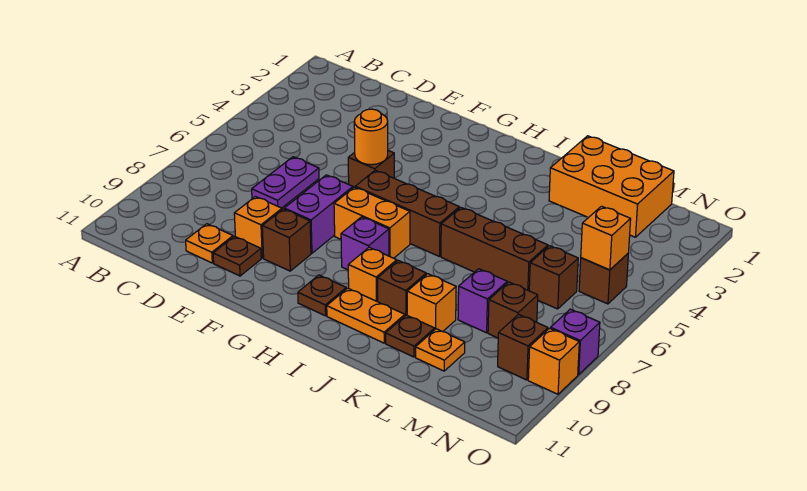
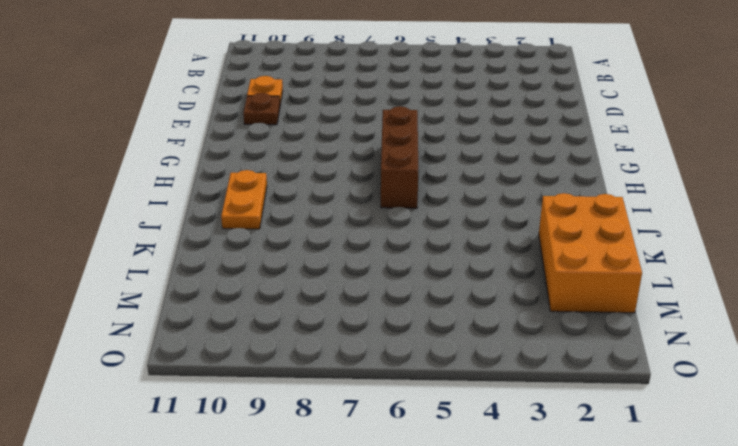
none -> purple plate D6:D7 level 1
none -> orange brick E9 level 1
none -> brown brick F5 level 1

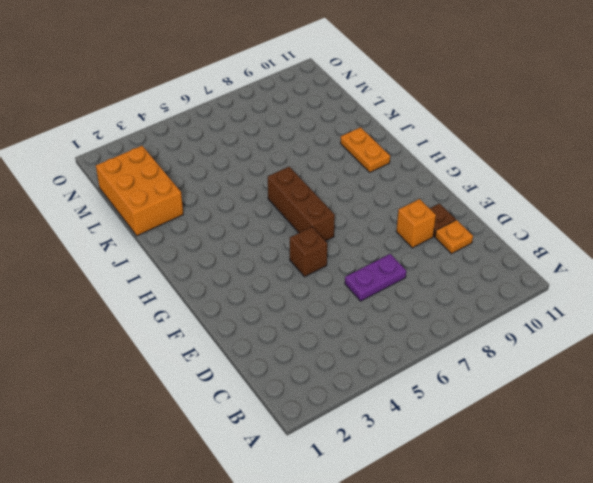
none -> purple brick F7:F8 level 1
none -> brown brick F9 level 1
none -> orange brick G7:H7 level 1

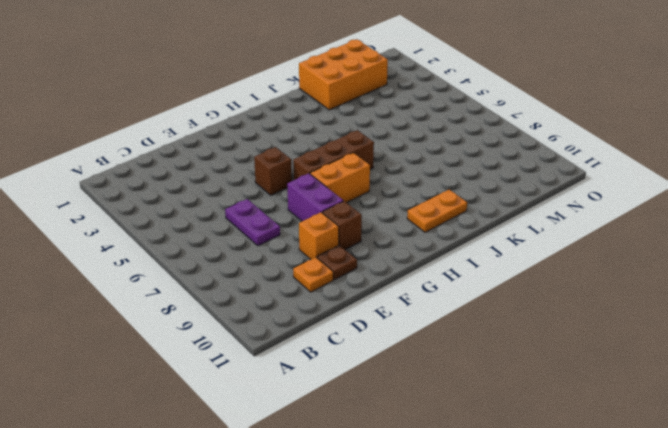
none -> purple brick H8 level 1
none -> brown plate H10 level 1
none -> orange brick I9 level 1

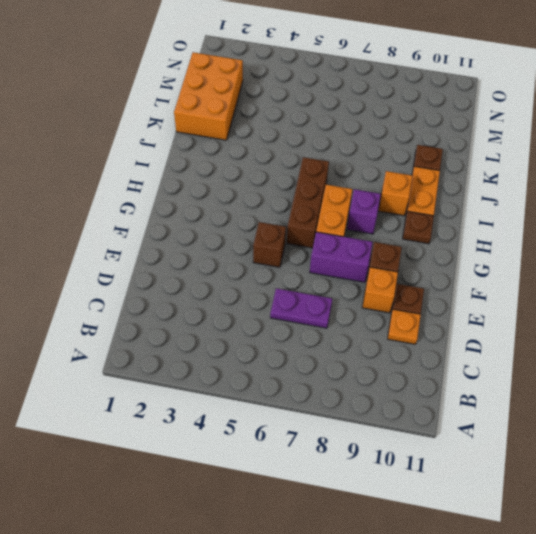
none -> brown brick J6:L6 level 1
none -> brown brick J9 level 1
none -> orange brick K9 level 1

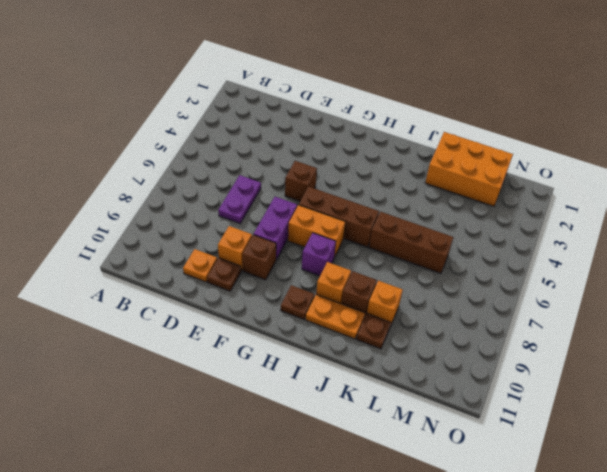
none -> purple brick L8 level 1
none -> orange plate L10 level 1
none -> brown brick M6 level 1

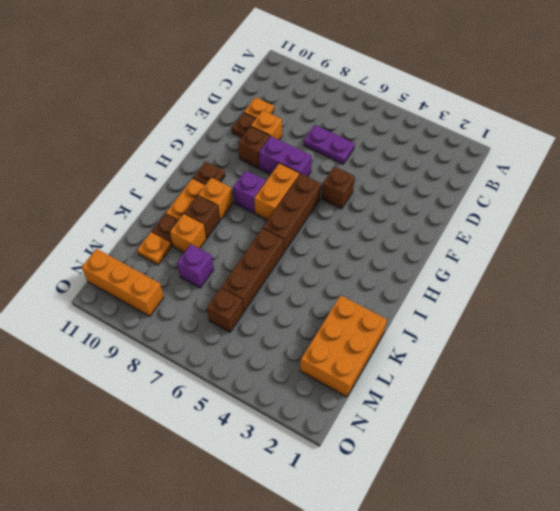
orange brick N9:N11 level 1 -> brown brick N9 level 1
none -> brown brick M8 level 1
none -> brown brick N5 level 1
none -> purple brick O8 level 1

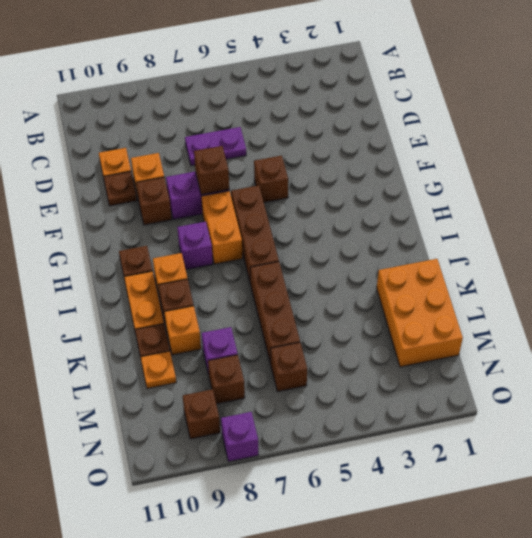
brown brick F7 level 2 -> brown brick N5 level 1
none -> orange brick O9 level 1
none -> orange round brick F5 level 2
none -> orange brick N5 level 2

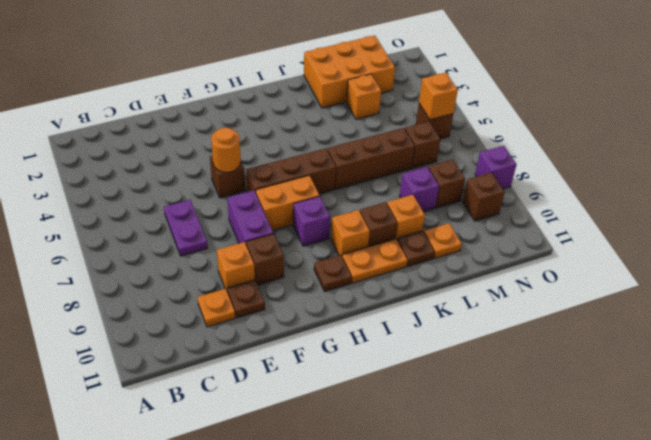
orange brick L3 level 1 -> orange brick O9 level 1

